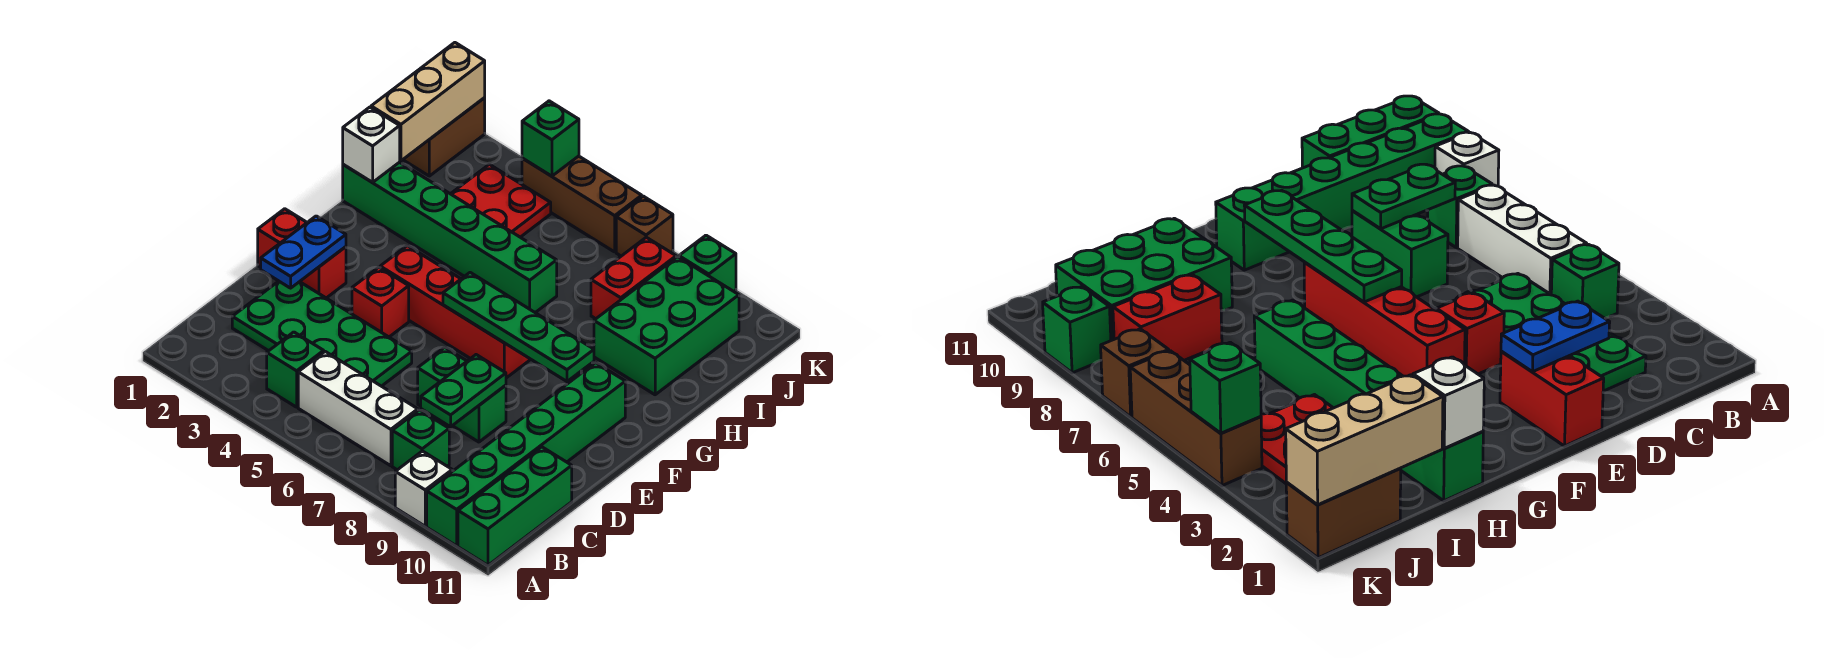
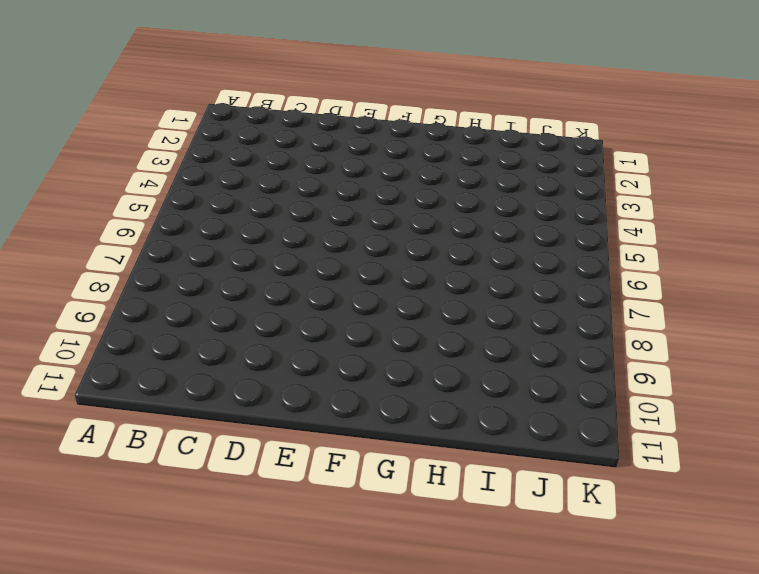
none -> white brick A9 level 1
none -> green brick A10:F10 level 1
none -> green brick A11:C11 level 1

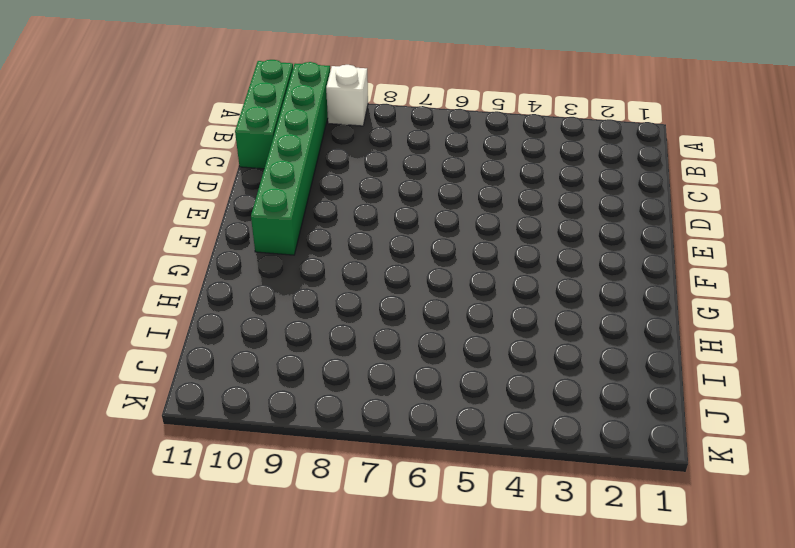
none -> green brick B4 level 1
none -> white brick B5:B7 level 1
none -> green brick B8 level 1

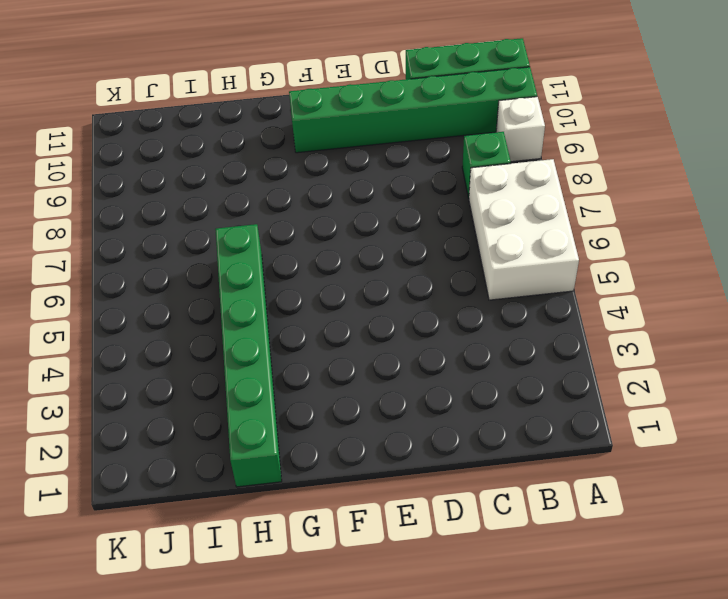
white brick A5:B7 level 1 -> white brick B5:B7 level 1
none -> green brick B4 level 1
none -> green plate C2:D5 level 1
none -> green brick D7:D8 level 1

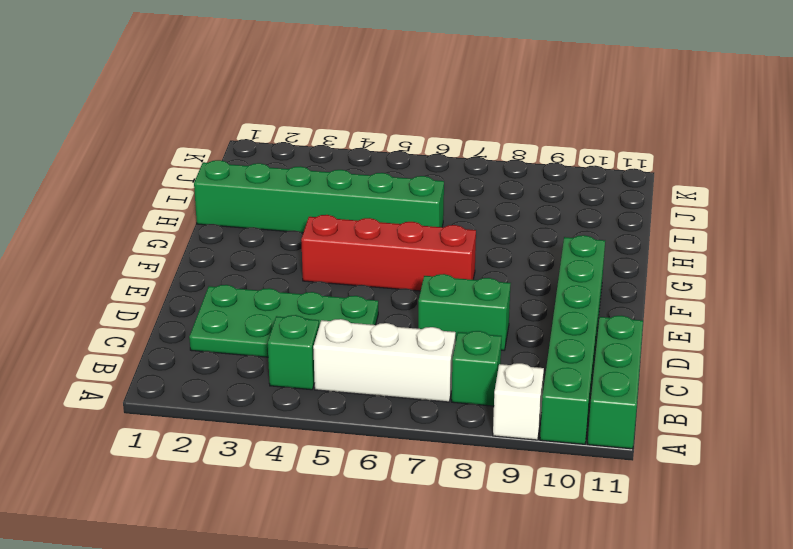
none -> red brick E1:E2 level 1
none -> red brick E4 level 1
none -> green brick H9:J10 level 1

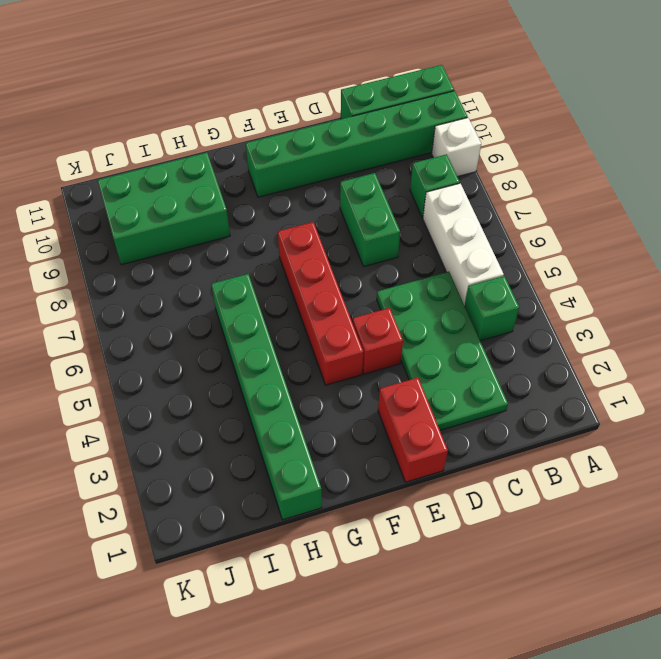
none -> red plate I3:J4 level 1
none -> red brick I8:J8 level 1
none -> brown brick J1:K1 level 1

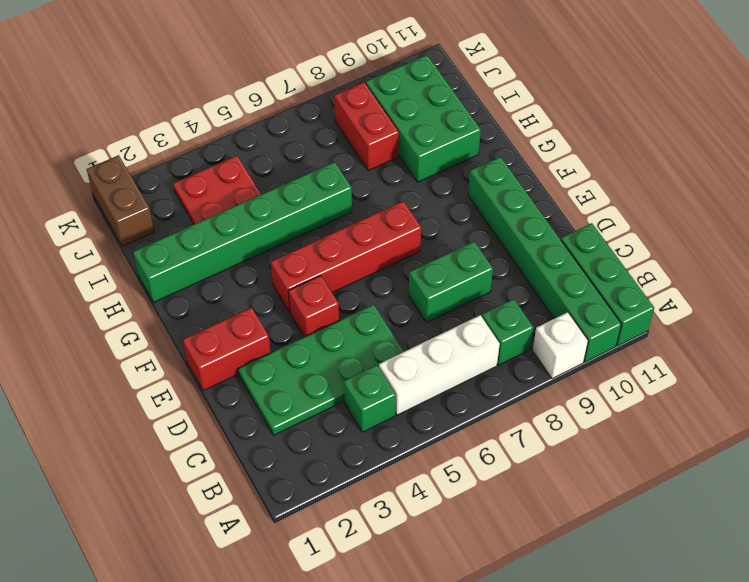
none -> brown brick K4:K6 level 1
none -> brown brick K7 level 1
none -> green brick K9 level 1

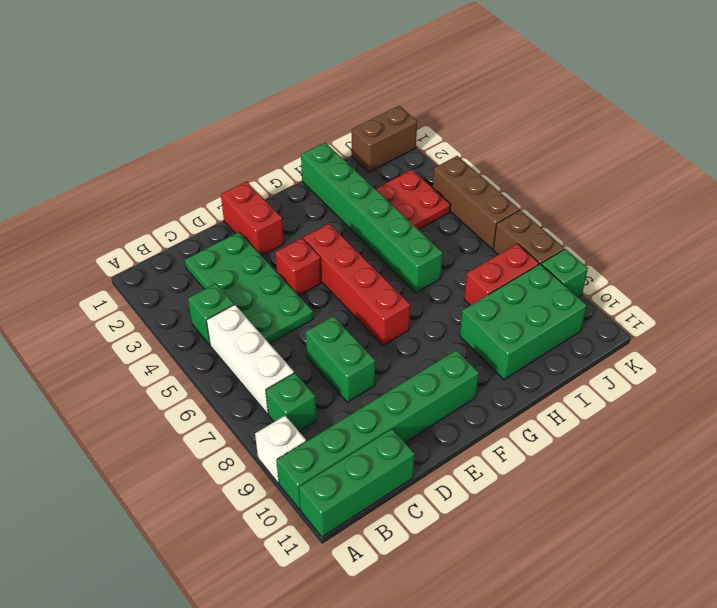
brown brick K7:K8 level 1 -> brown brick K7 level 1
none -> green plate C8:D8 level 2
none -> blue plate D2:E2 level 2
none -> green plate F6:F9 level 2

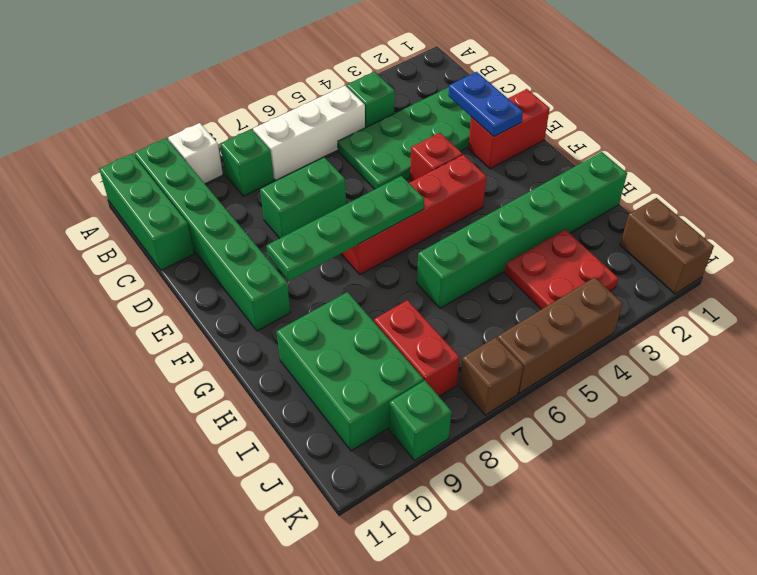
none -> green plate C8:D8 level 2
none -> white brick H1 level 2
none -> tan brick I1:K1 level 2

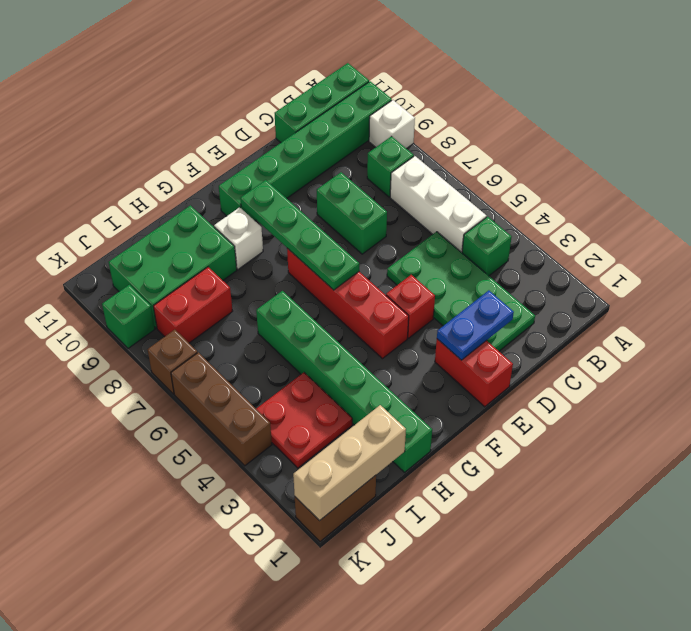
white brick G9 level 1 -> white brick H1 level 2
none -> green plate C8:D8 level 2
none -> green brick K4 level 2

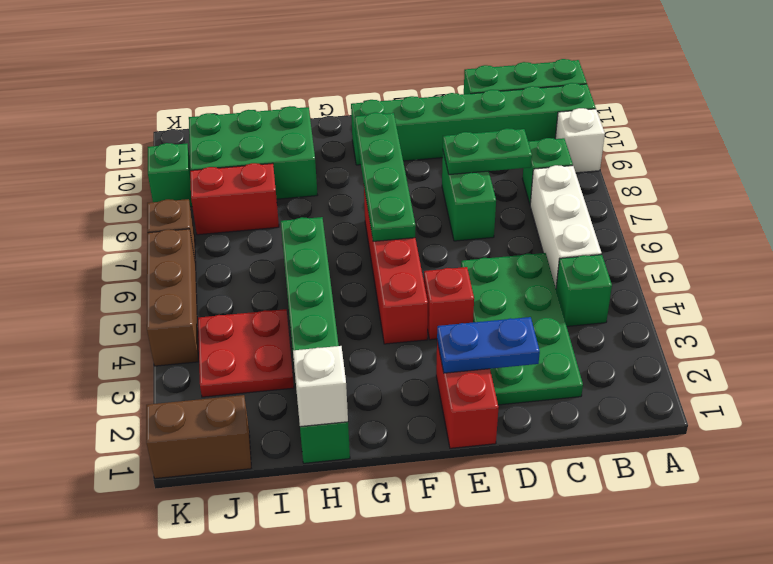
none -> tan brick I1:K1 level 2
none -> green brick K4 level 2

